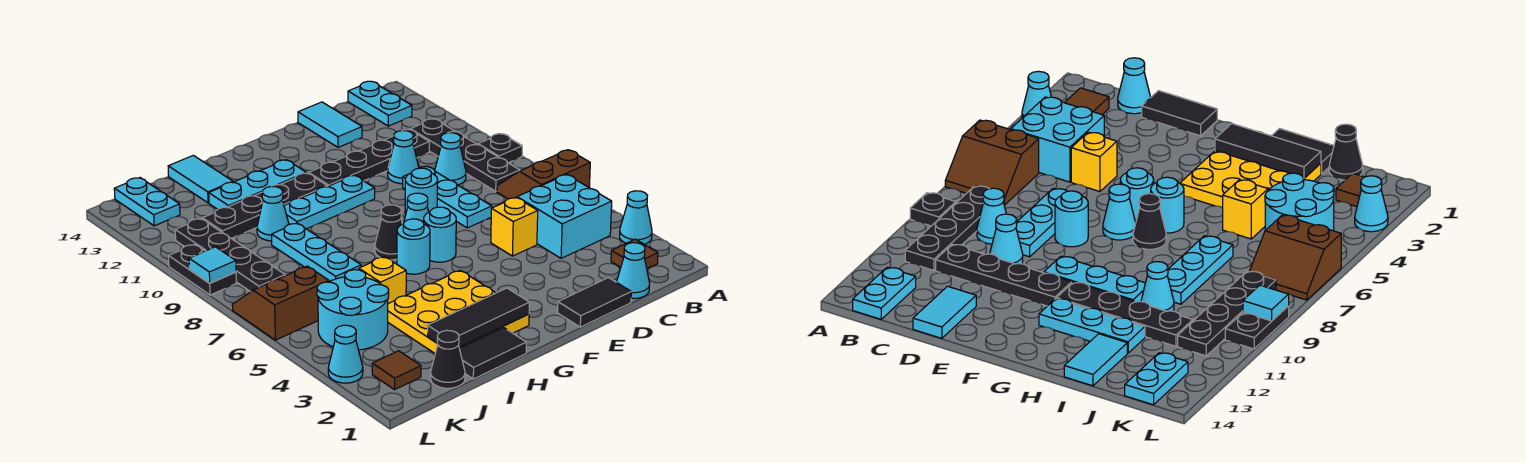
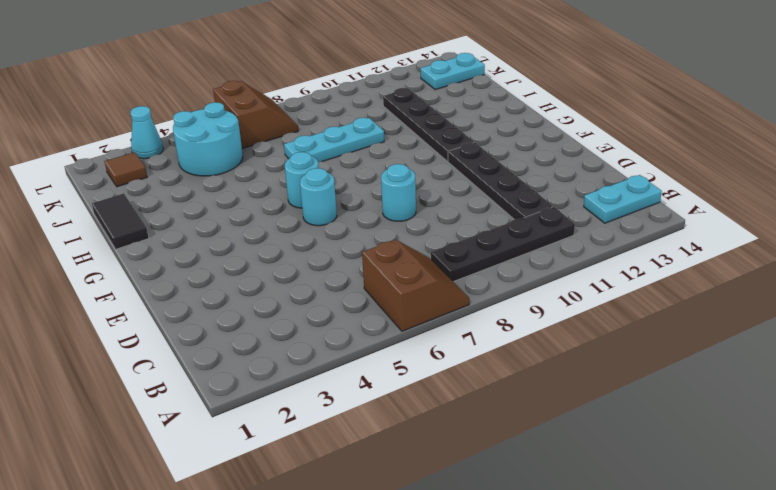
none -> cyan cone A3 level 1
none -> black plate A9 level 1
none -> brown tile B2 level 1
none -> cyan brick B4:C5 level 1

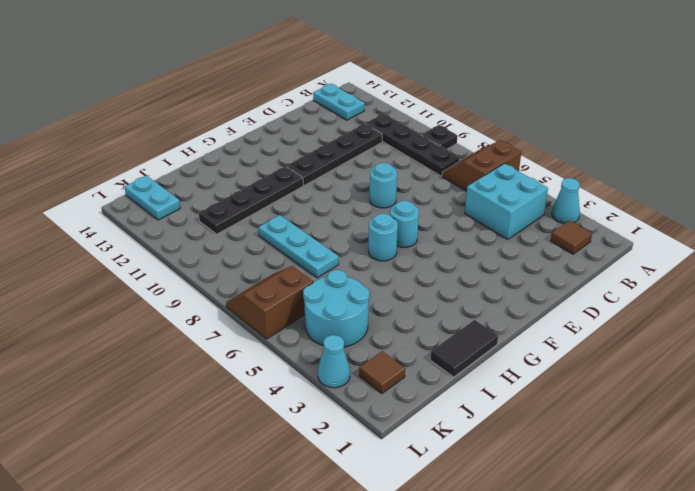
none -> cyan cone C1 level 1
none -> cyan cone C9 level 1
none -> black tile D1:E1 level 1
none -> yellow brick D5 level 1

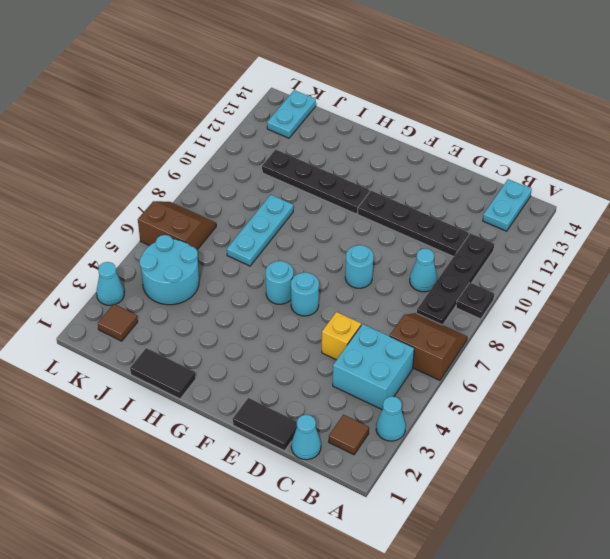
none -> cyan plate D7:D9 level 1
none -> cyan cone D10 level 1
none -> cyan tile D13:D14 level 1
none -> cyan cone F7 level 1

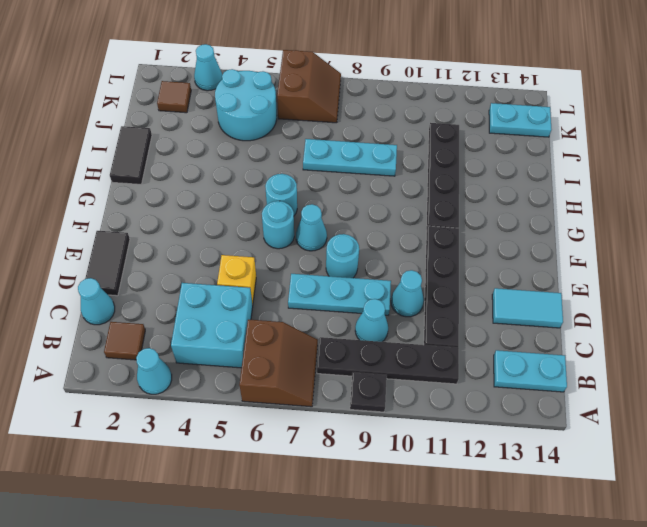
none -> cyan plate F10:H10 level 1
none -> yellow plate G2:I4 level 1
none -> black cone G7 level 1
none -> cyan plate G12:I12 level 1

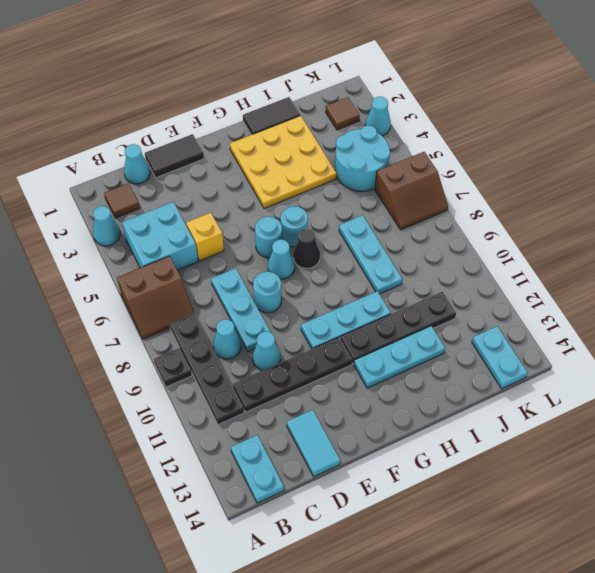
none -> yellow brick I5 level 1
none -> cyan cone I10 level 1
none -> cyan tile I13:I14 level 1
none -> black cone J1 level 1

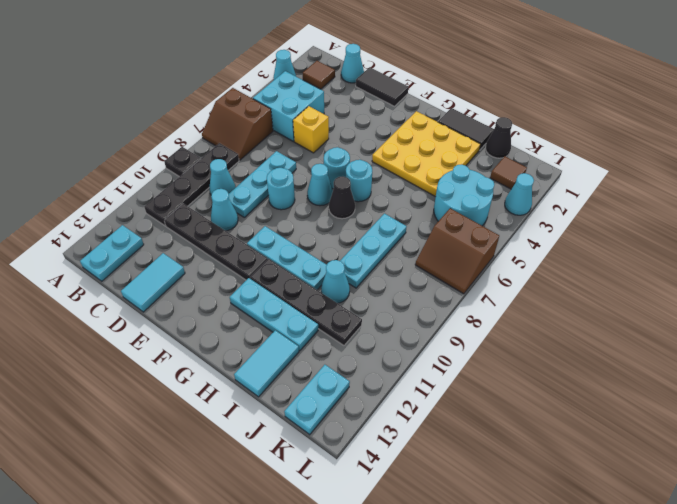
none -> yellow brick I5 level 1
none -> black plate K8:K11 level 1
none -> black plate L9:L10 level 1
none -> black tile G2:I2 level 2

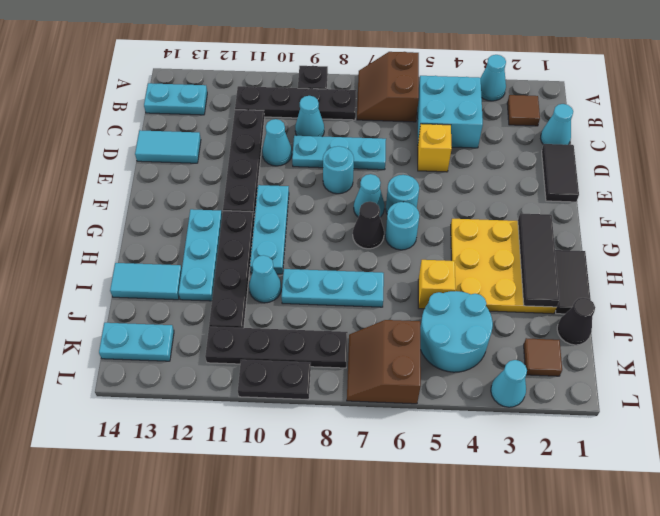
none -> cyan tile L9 level 2

